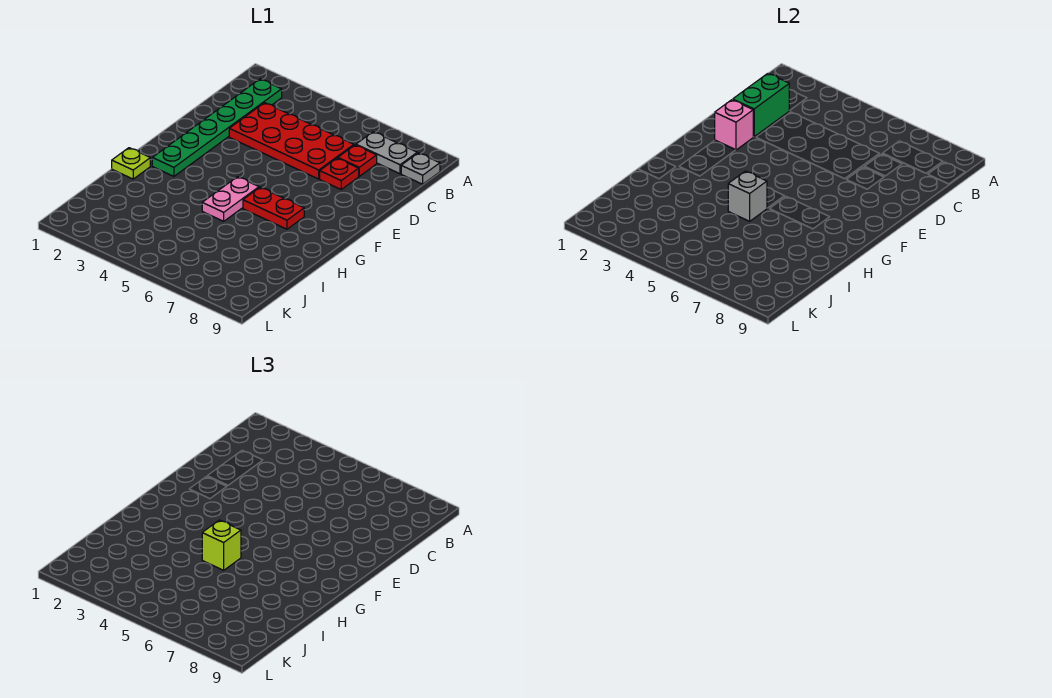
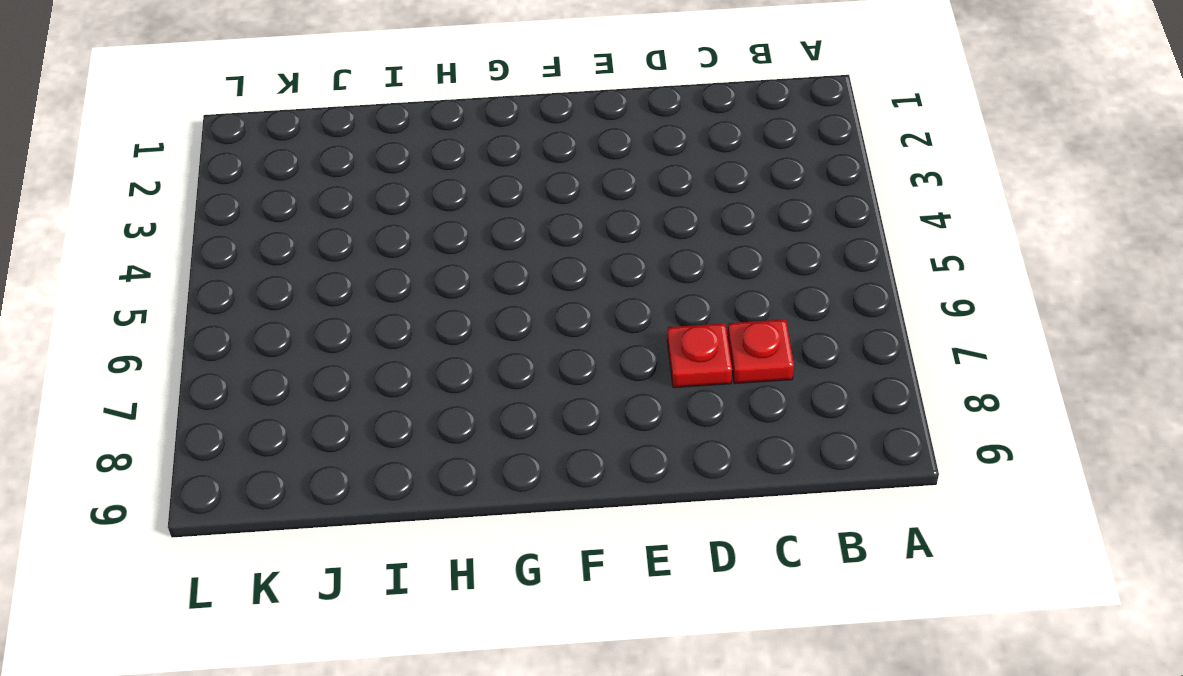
none -> green plate B2:G2 level 1
none -> grey plate B7:B8 level 1
none -> grey plate B9 level 1

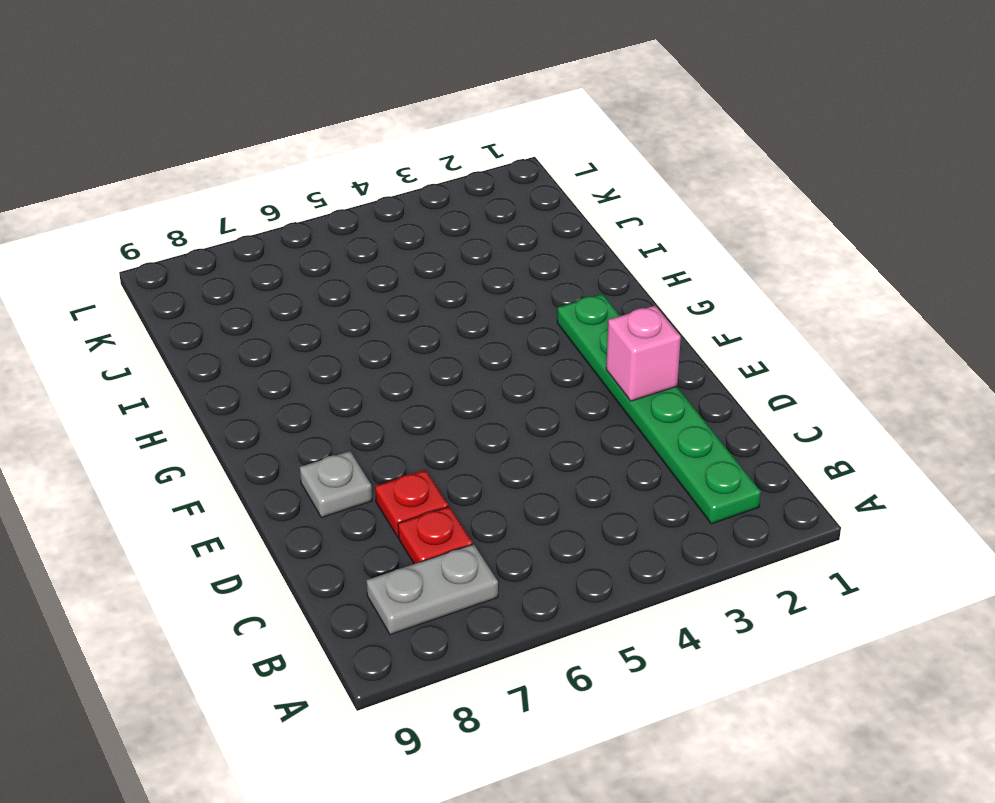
grey plate E8 level 1 -> grey plate B9 level 1
none -> red plate C3:D6 level 1
none -> pink plate G5:H5 level 1
none -> red plate G6:G7 level 1

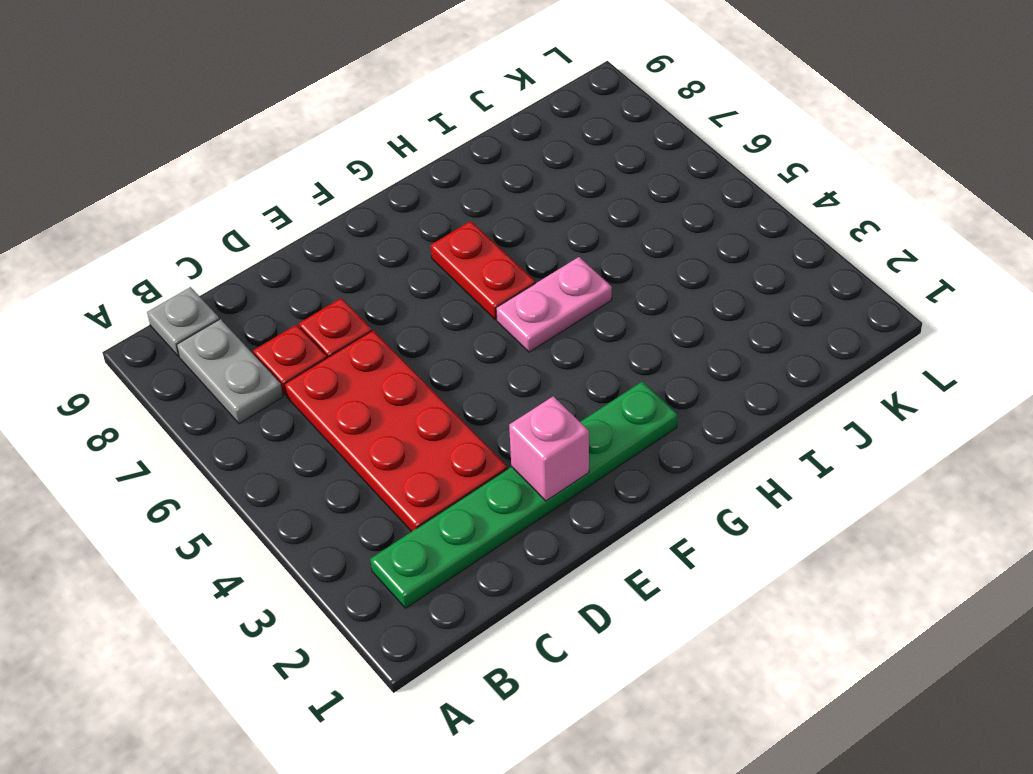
none -> lime plate H1 level 1
none -> green brick C2:D2 level 2
none -> grey brick H5 level 2

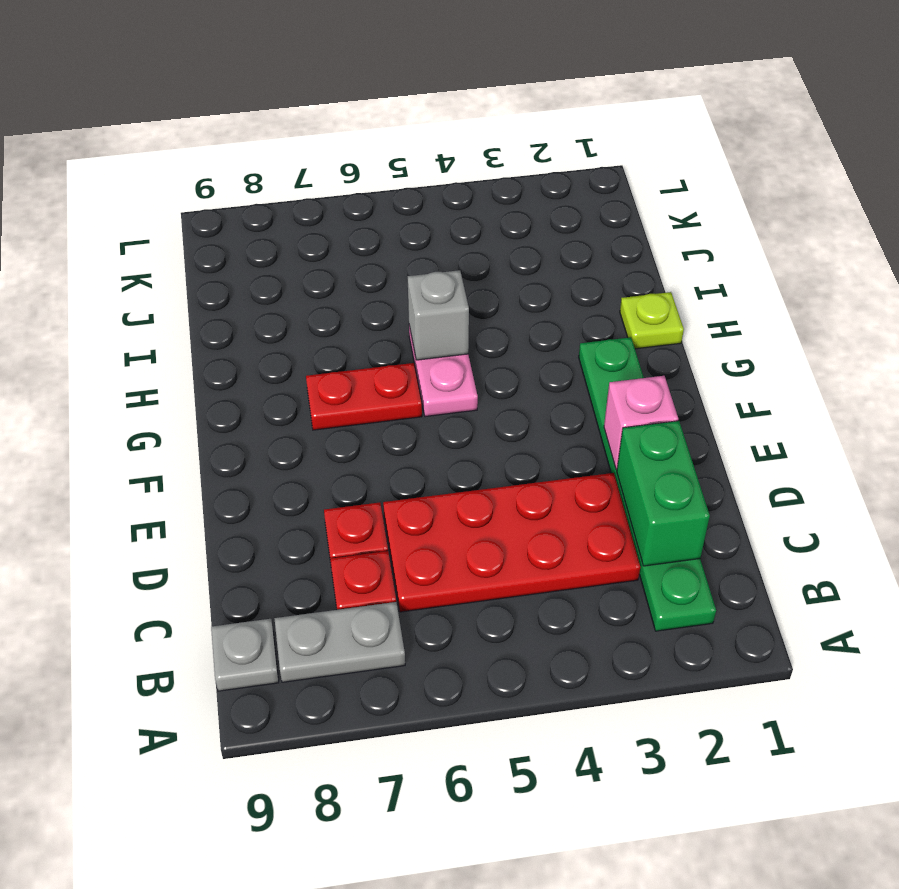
none -> lime brick H5 level 3

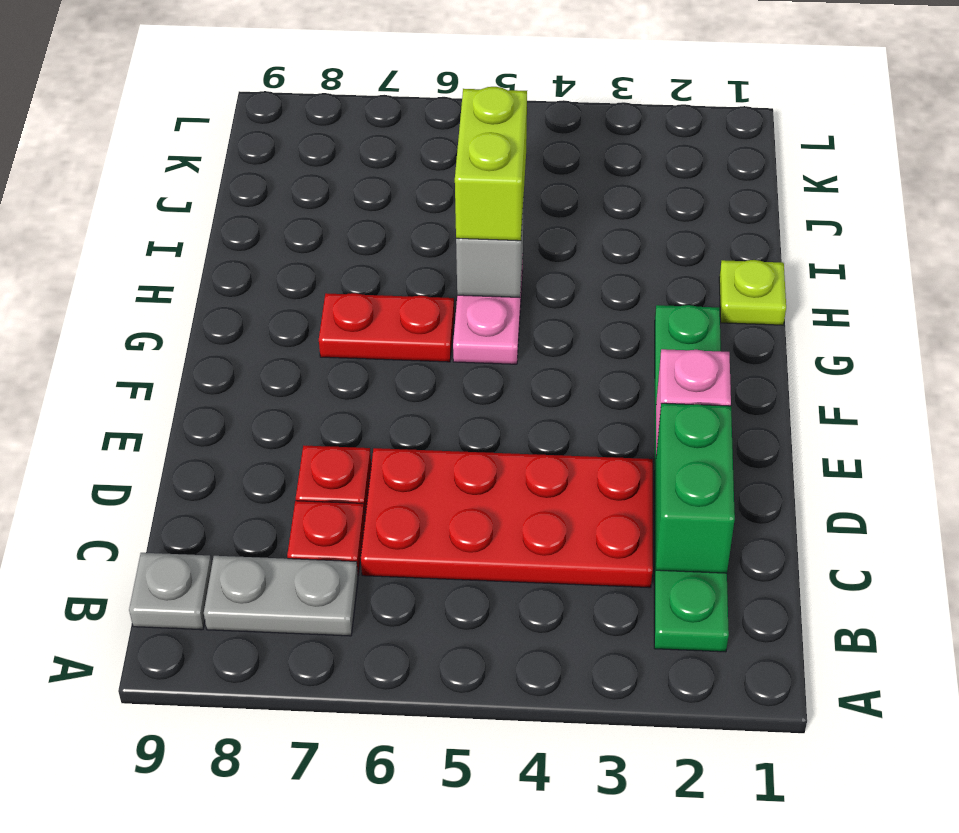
lime brick H5:I5 level 3 -> lime brick H5 level 3

